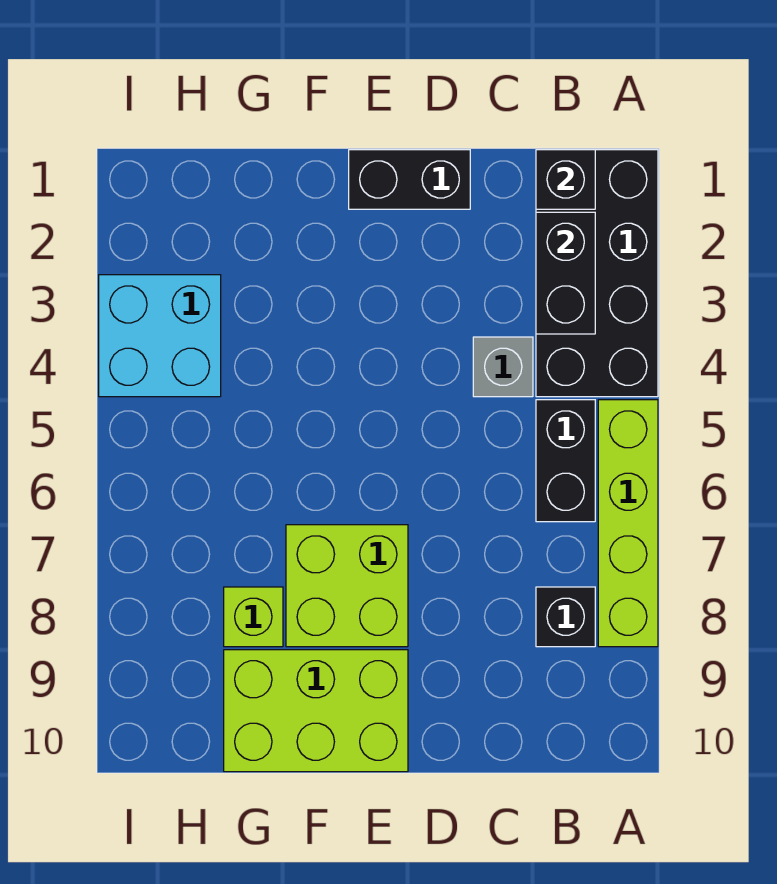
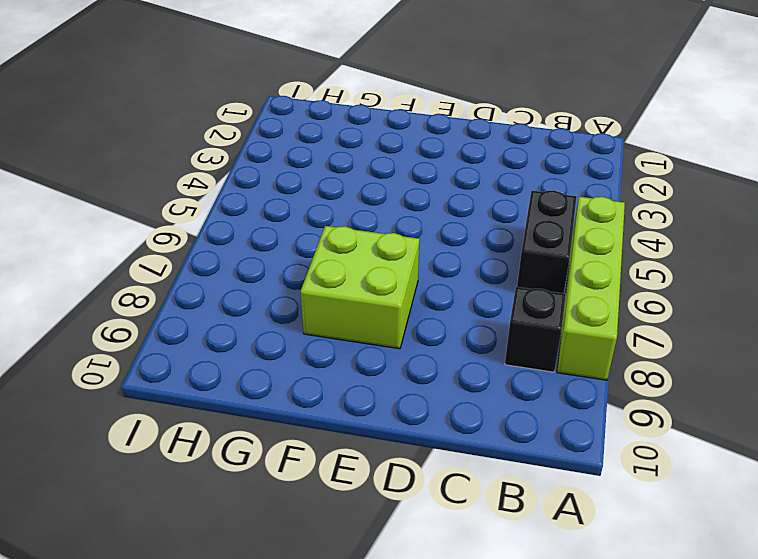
none -> black brick A1:B4 level 1
none -> grey brick C4 level 1
none -> black brick D1:E1 level 1

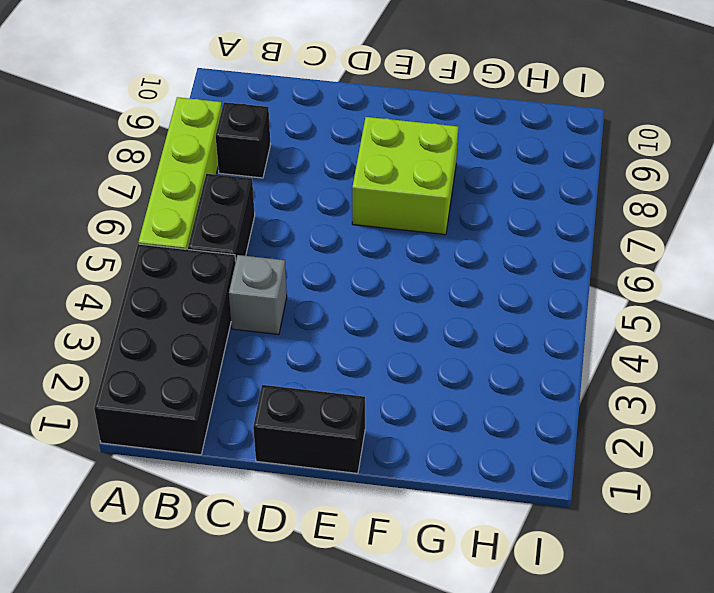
none -> lime brick E9:G10 level 1
none -> lime brick G8 level 1
none -> cyan brick H3:I4 level 1

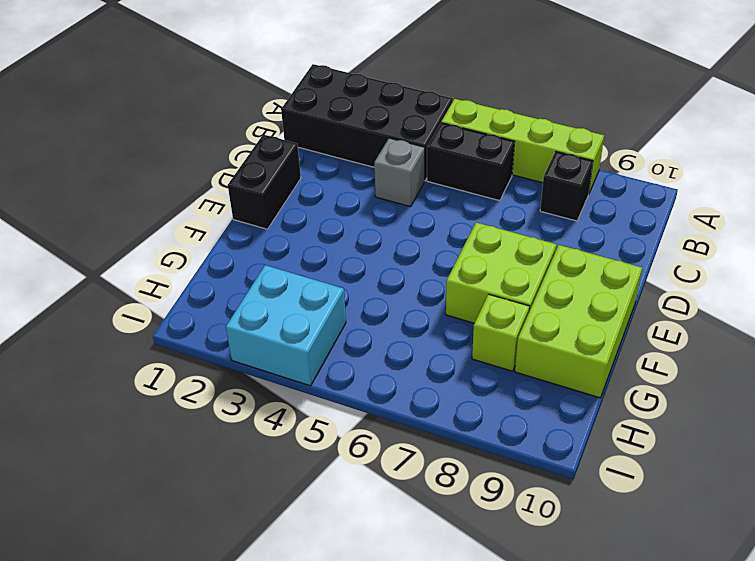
none -> black brick B1 level 2
none -> black brick B2:B3 level 2

